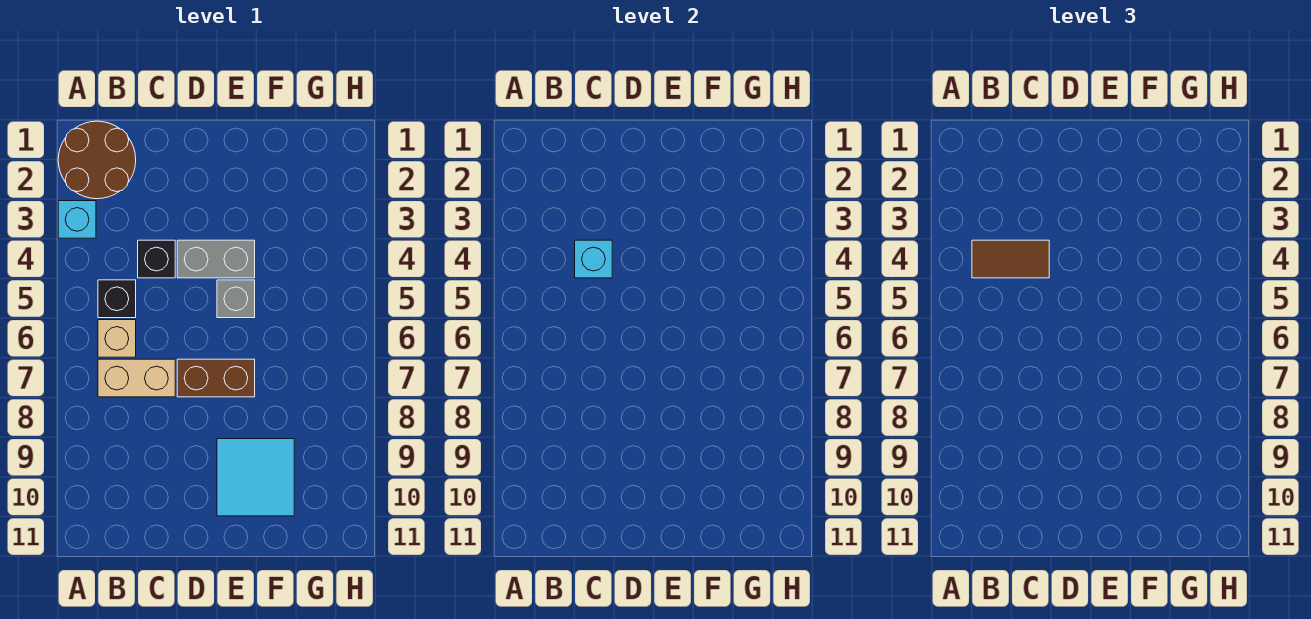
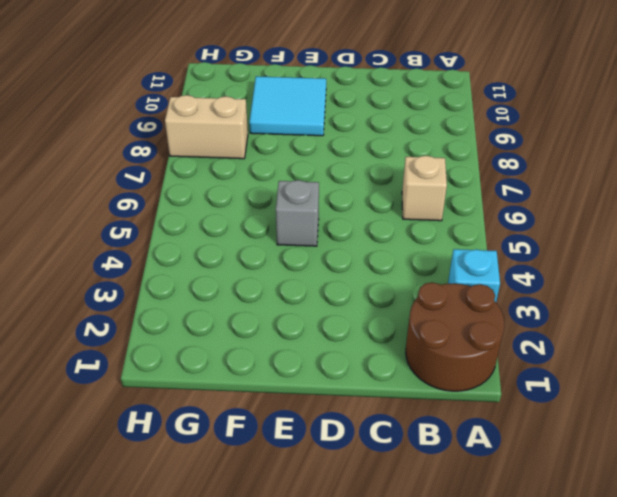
tan brick G8:H8 level 1 -> tan brick B7:C7 level 1
none -> black brick B5 level 1
none -> black brick C4 level 1
none -> grey brick D4:E4 level 1

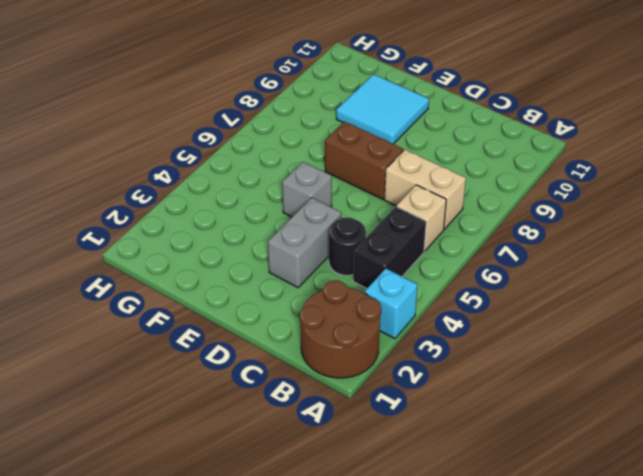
black brick B4:B5 level 1 -> black brick B5 level 1
black round brick C4 level 1 -> black brick C4 level 1
grey brick D3:D4 level 1 -> grey brick D4:E4 level 1
none -> cyan brick C4 level 2
none -> brown tile B4:C4 level 3

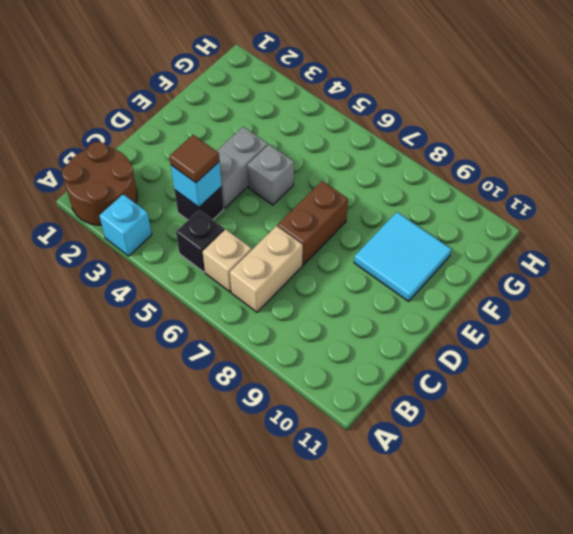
brown tile C4 level 3 -> brown tile B4:C4 level 3

